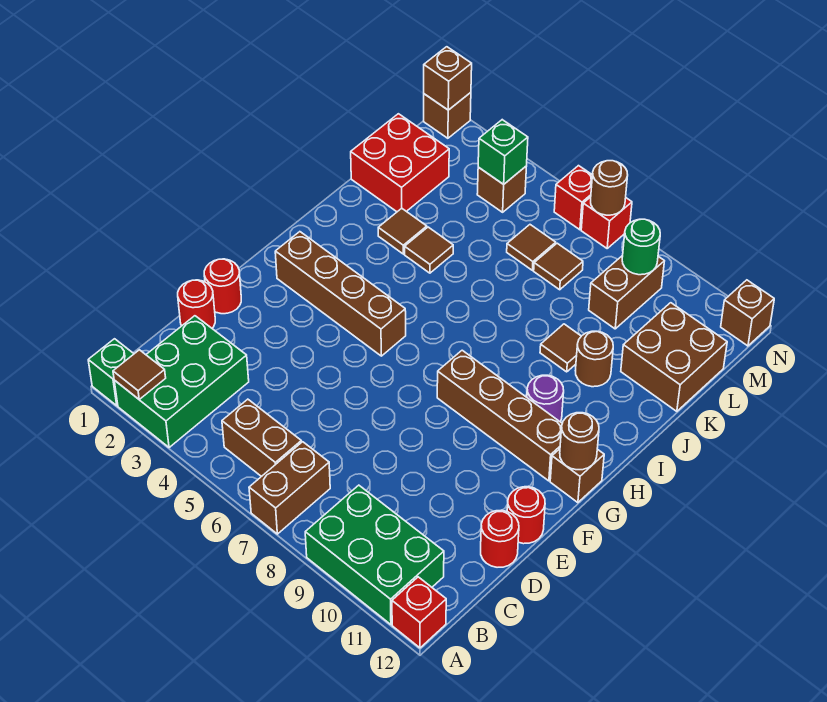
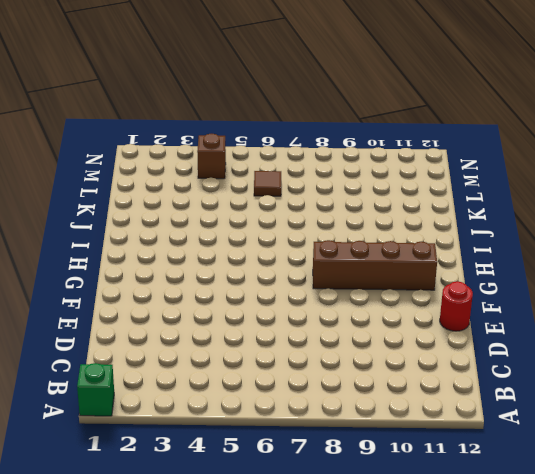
none -> green brick A2:C3 level 1
none -> brown brick A7:B7 level 1
none -> green brick A9:B11 level 1
none -> red brick A12 level 1

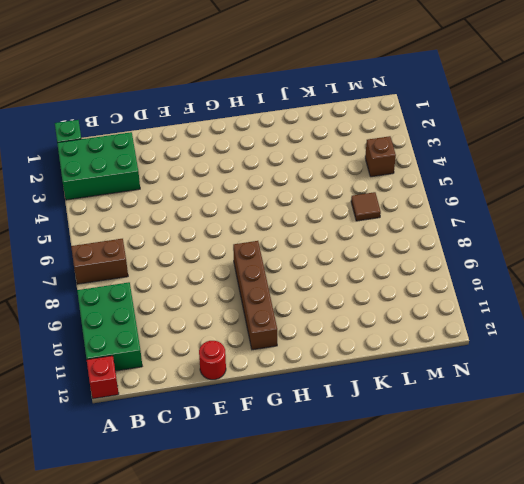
none -> brown brick B5:B6 level 1
none -> red round brick D1 level 1
none -> red round brick D12 level 1
none -> red round brick E1 level 1

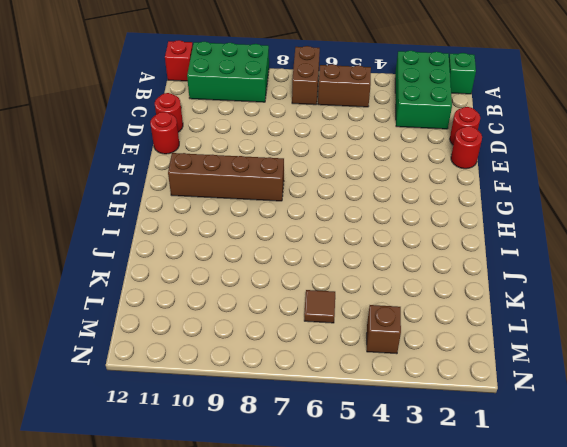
none -> brown brick G2:G5 level 1
none -> brown brick G12 level 1
none -> purple round brick H10 level 1
none -> brown tile J3 level 1

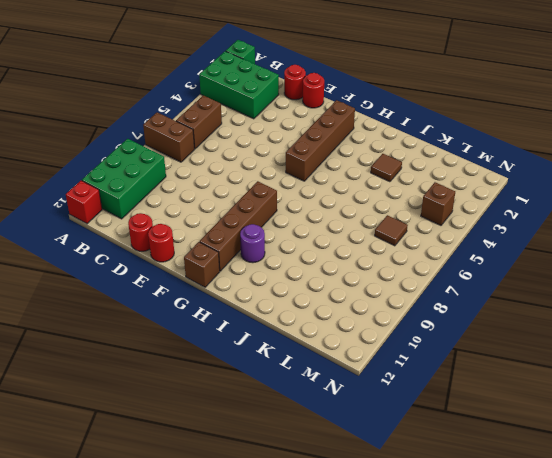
none -> brown tile J4 level 1
none -> brown tile J9 level 1
none -> brown round brick J10 level 1
none -> red brick K1:L2 level 1

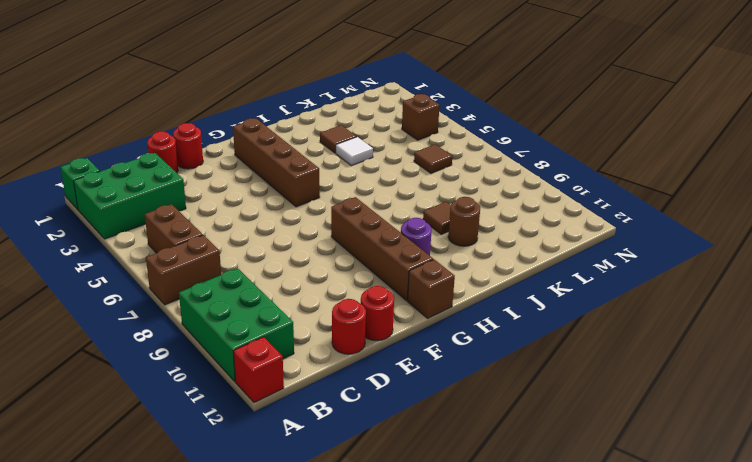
white tile J4 level 1 -> brown tile J4 level 1
none -> red brick K1:L2 level 1
none -> brown brick K11:L12 level 1
none -> brown tile L7 level 1
none -> brown brick L9:M9 level 1

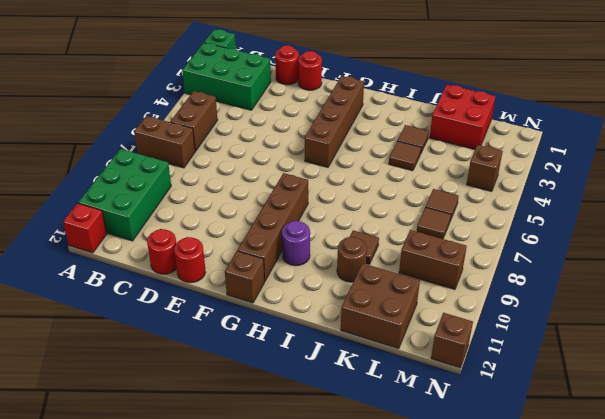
none -> brown brick N1 level 1
none -> red brick N6 level 1
none -> red brick N7 level 1
none -> brown tile A2 level 2

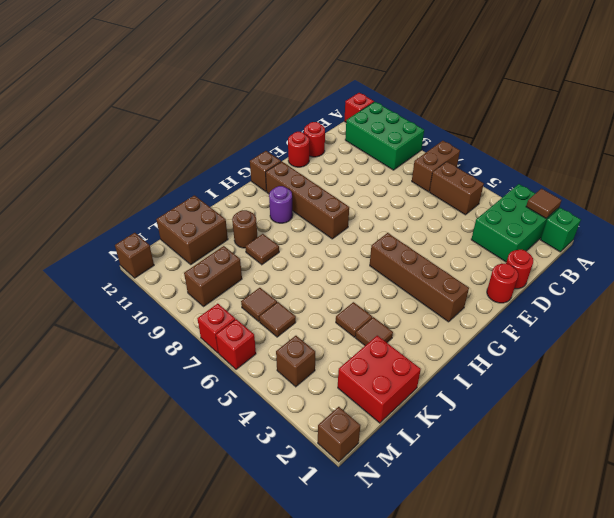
none -> brown round brick G12 level 2
none -> green brick M4 level 2
none -> green round brick M9 level 2
none -> brown brick N1 level 2

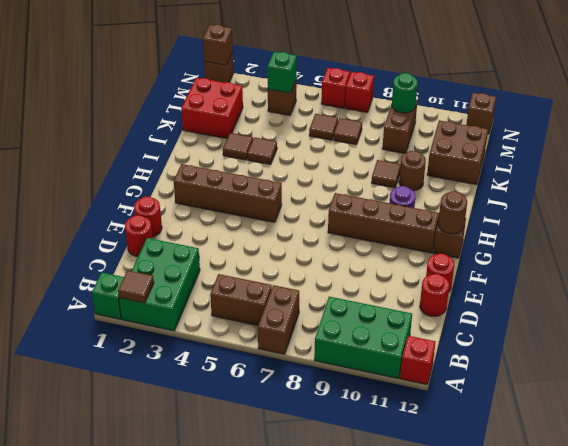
none -> brown round brick N7 level 2

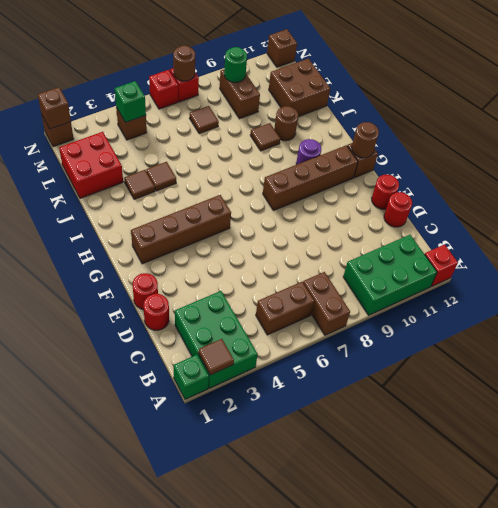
none -> brown tile L6 level 1

